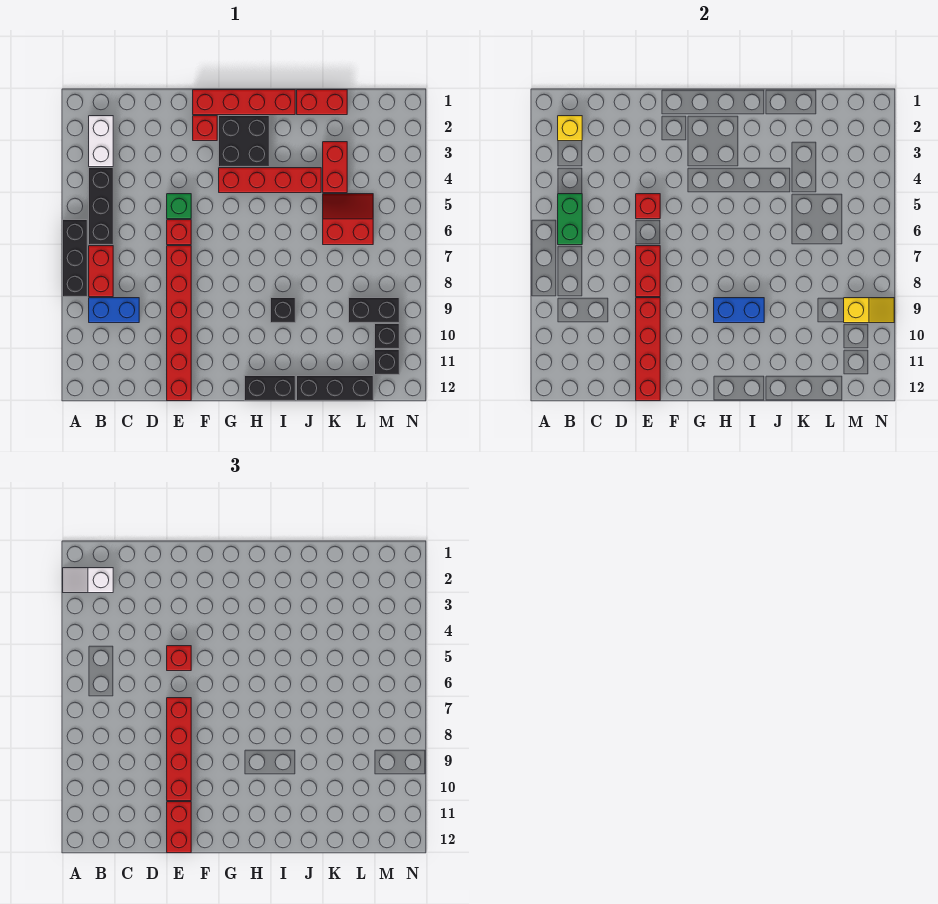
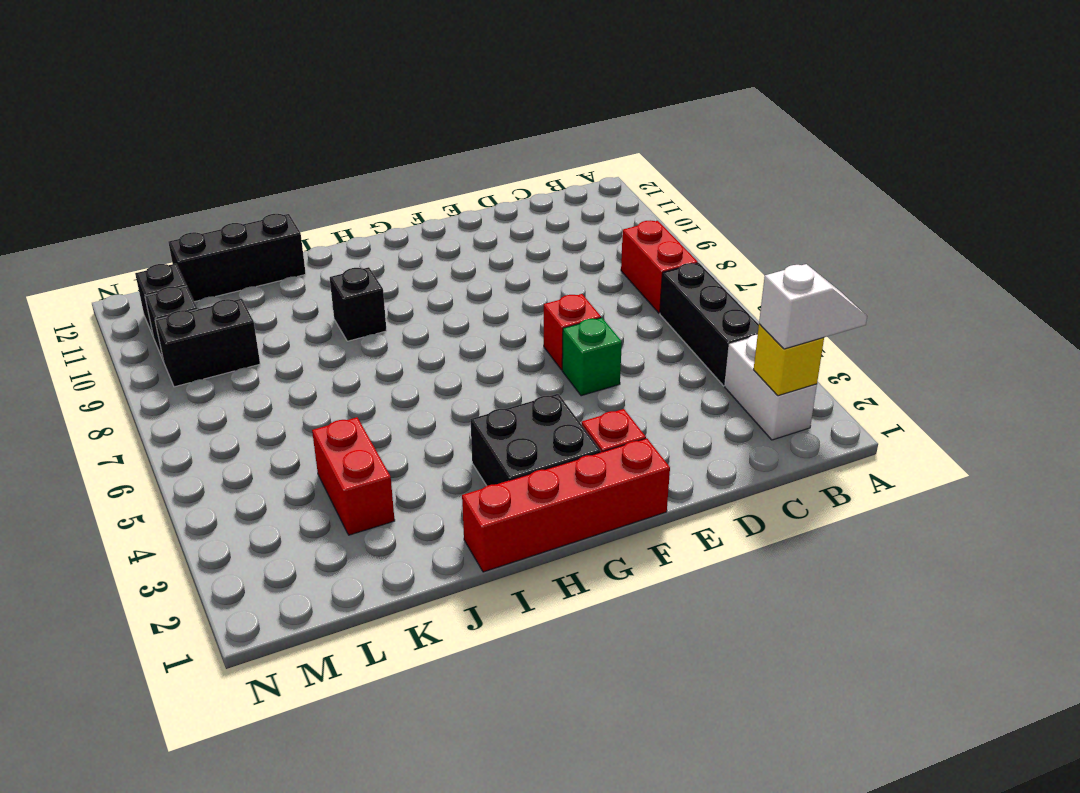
none -> black brick A6:A8 level 1
none -> blue brick B9:C9 level 1
none -> red brick E7:E12 level 1
none -> red brick G4:J4 level 1

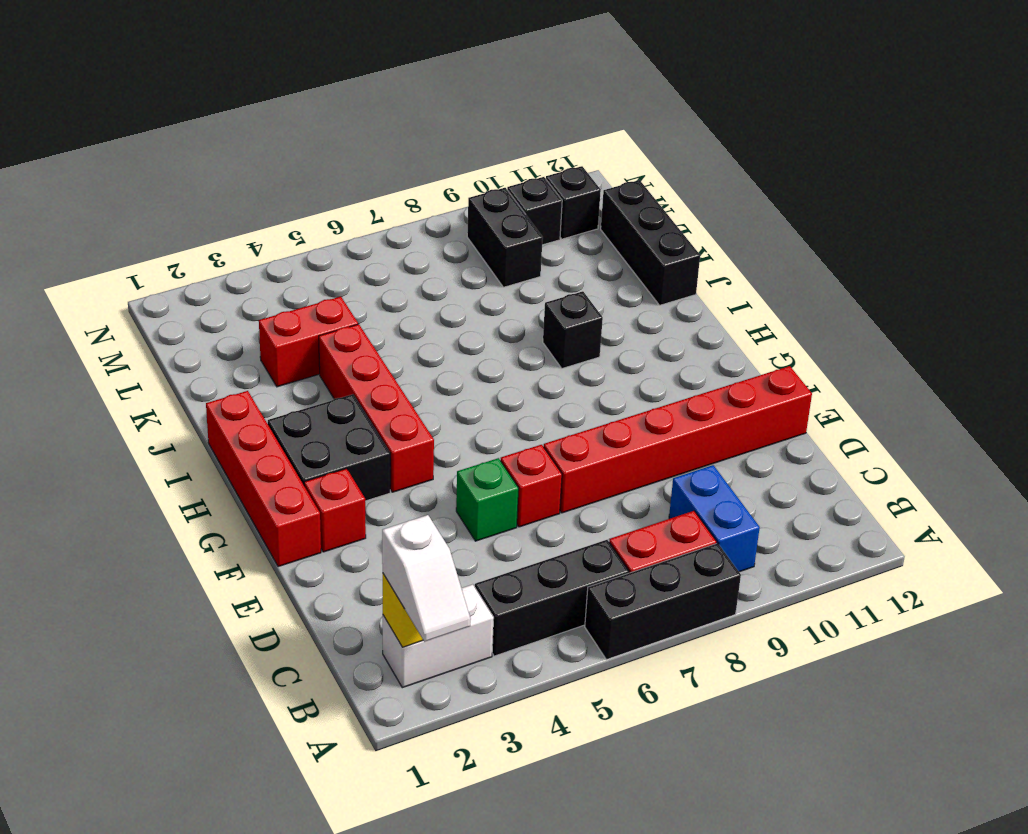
none -> black brick H12:I12 level 1
none -> red brick J1:K1 level 1
none -> red slope K5:L6 level 1 top 6
none -> green brick B5:B6 level 2

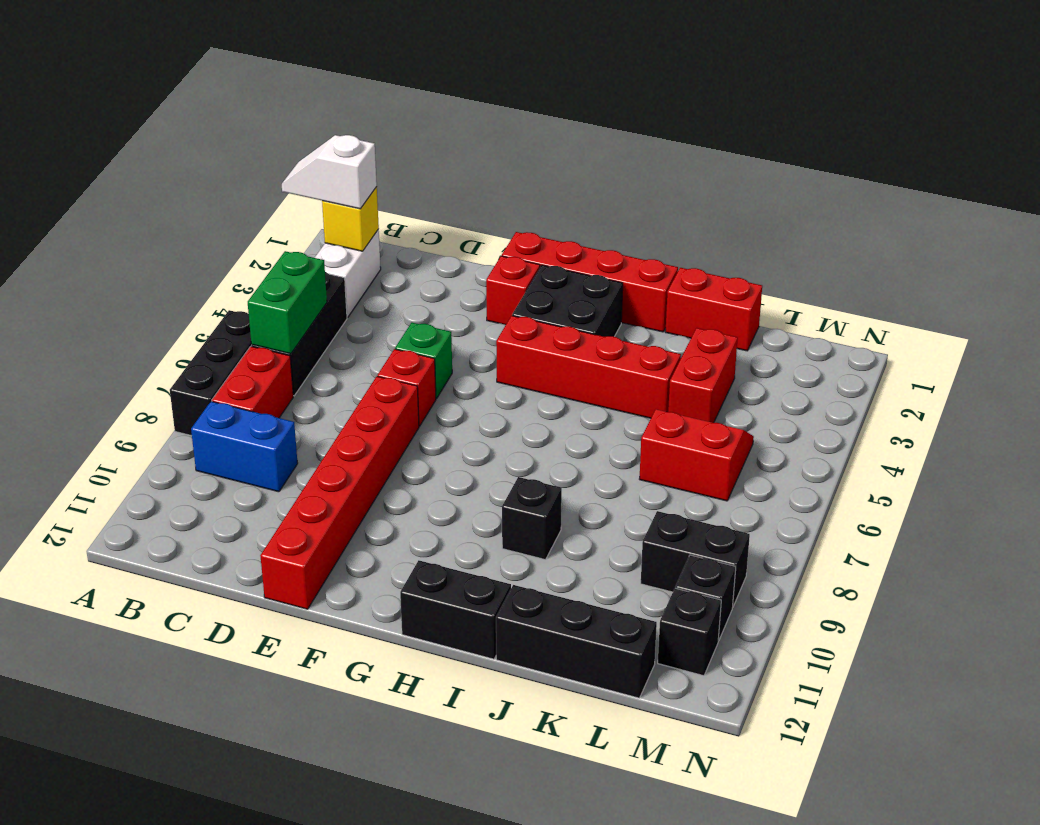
none -> red brick E5 level 2
none -> red brick E7:E8 level 2
none -> red brick E9:E12 level 2
none -> blue brick H9:I9 level 2

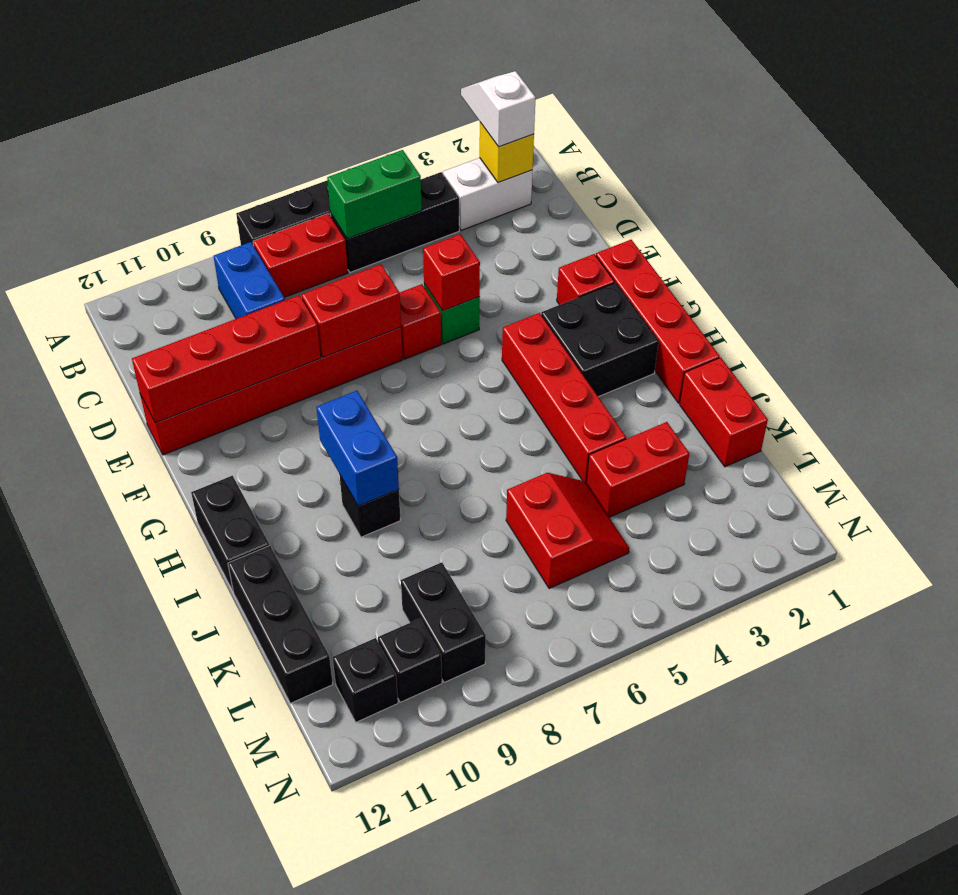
none -> yellow slope M9:N9 level 2 top M
none -> red brick E5 level 3
none -> red brick E7:E10 level 3
none -> red brick E11:E12 level 3

